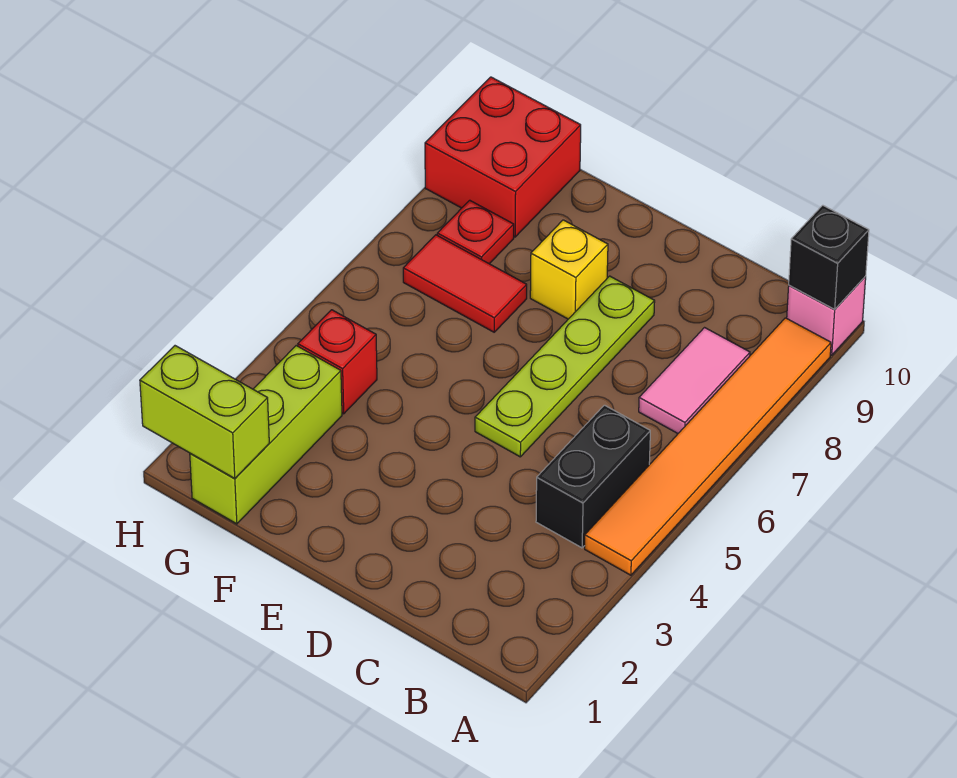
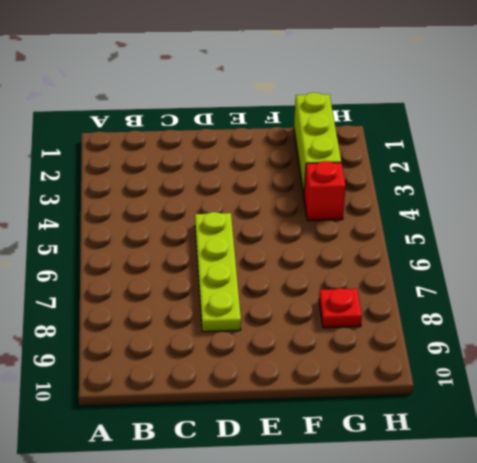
none -> orange tile A4:A9 level 1
none -> pink brick A10 level 1
none -> black brick B4:B5 level 1

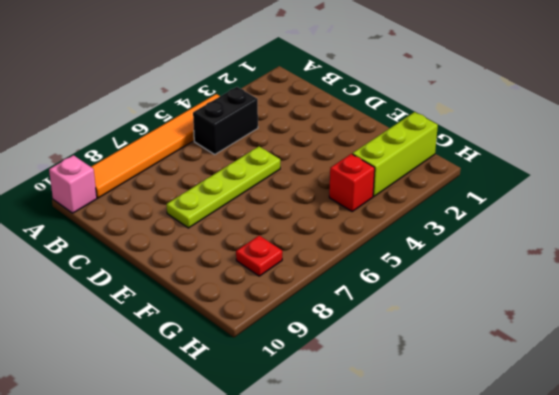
none -> pink tile B7:B8 level 1
none -> yellow brick E8 level 1
none -> red tile F7:G7 level 1

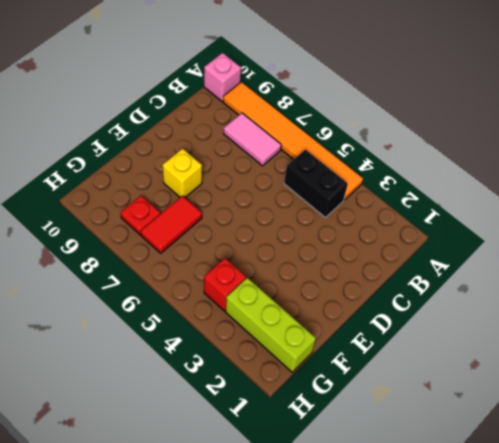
none -> lime plate D5:D8 level 1
none -> red brick G9:H10 level 1
none -> black brick A10 level 2

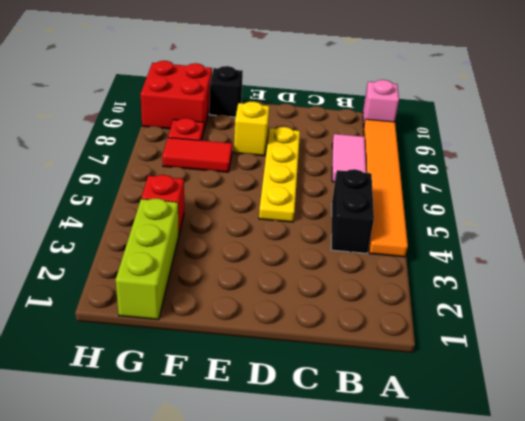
yellow plate D5:D8 level 1 -> lime plate D5:D8 level 1
black brick F10 level 1 -> black brick A10 level 2
none -> lime brick G1:H1 level 2

